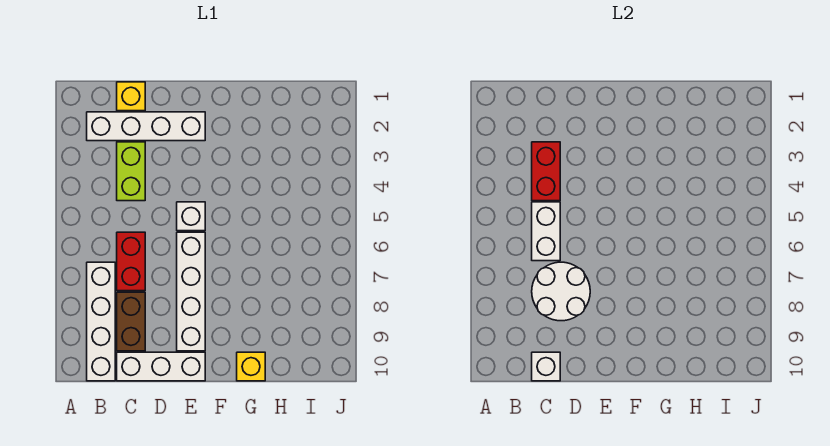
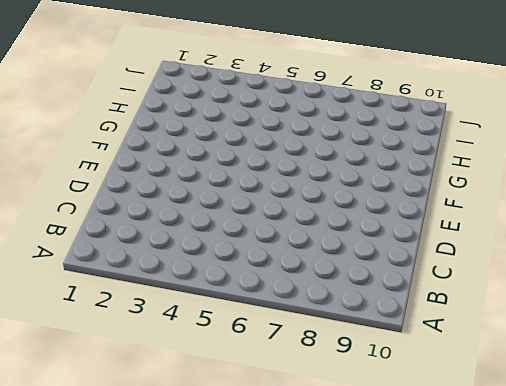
none -> white brick B2:E2 level 1
none -> white brick B7:B10 level 1
none -> yellow brick C1 level 1

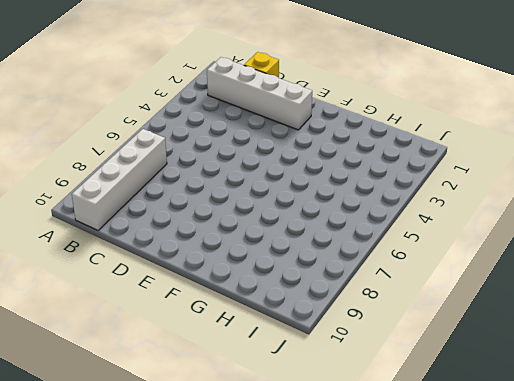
none -> lime brick C3:C4 level 1
none -> red brick C6:C7 level 1
none -> brown brick C8:C9 level 1

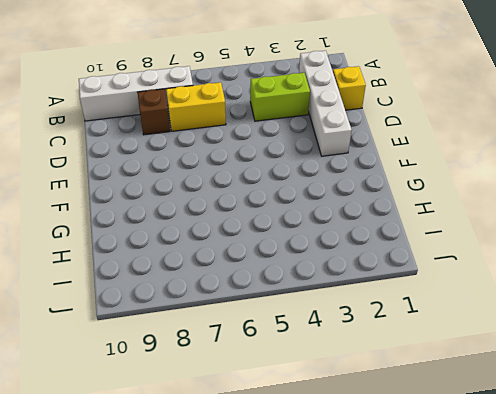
yellow brick C6:C7 level 1 -> red brick C6:C7 level 1
brown brick C8 level 1 -> brown brick C8:C9 level 1
none -> white brick C10:E10 level 1
none -> white brick E5 level 1
none -> white brick E6:E9 level 1

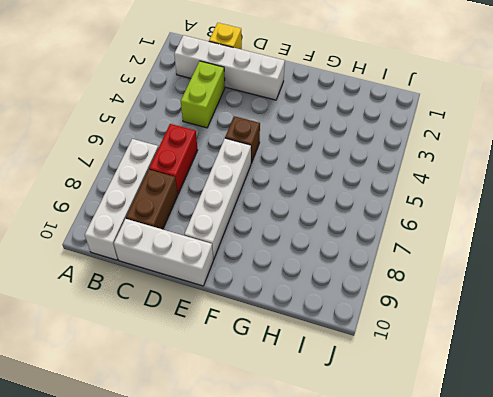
brown brick E5 level 1 -> white brick E5 level 1
none -> yellow brick G10 level 1
none -> red brick C3:C4 level 2
none -> white brick C5:C6 level 2

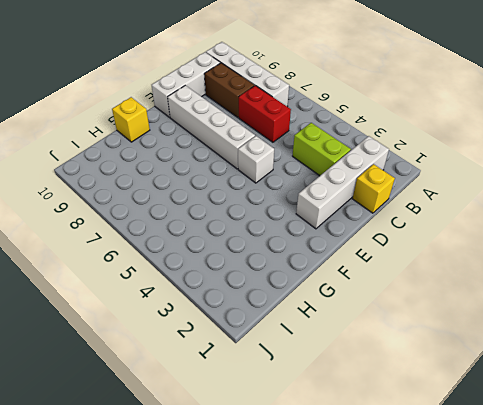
none -> red brick C3:C4 level 2
none -> white brick C5:C6 level 2
none -> white round brick C7:D8 level 2

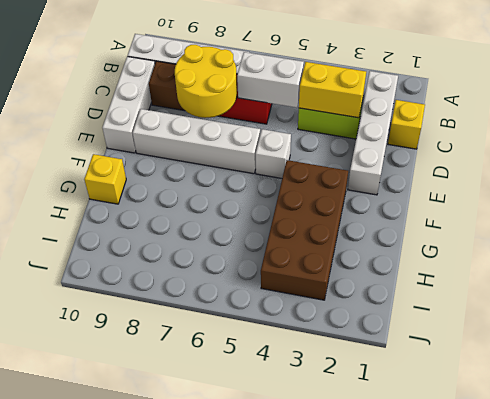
yellow brick C3:C4 level 2 -> red brick C3:C4 level 2
yellow round brick C7:D8 level 2 -> white round brick C7:D8 level 2
brown brick F3:I4 level 1 -> none
none -> white brick C10 level 2

